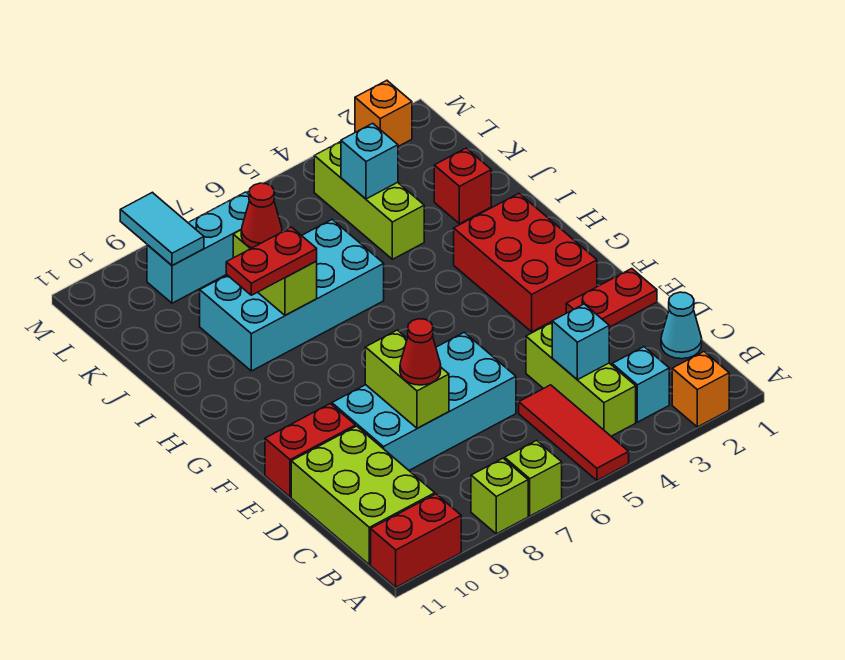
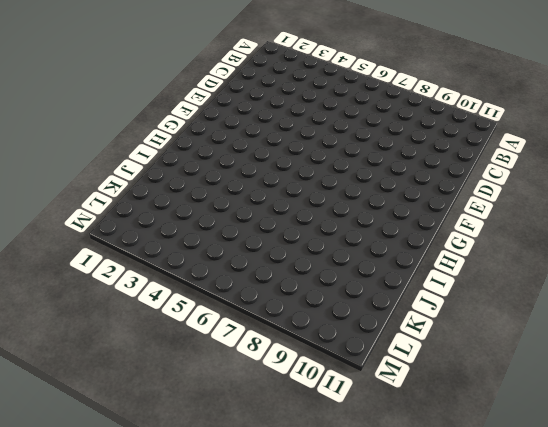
none -> orange brick A2 level 1
none -> red tile A5:C5 level 1
none -> lime brick A7 level 1

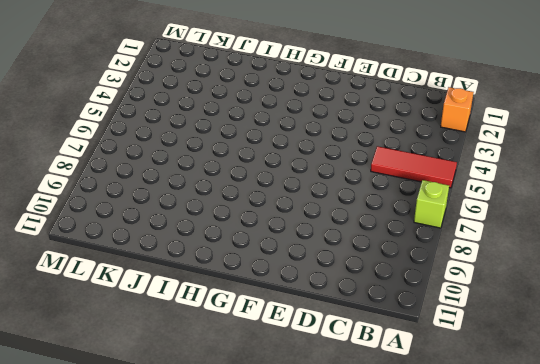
none -> lime brick A8 level 1
none -> red brick A10:A11 level 1
none -> cyan brick B3 level 1

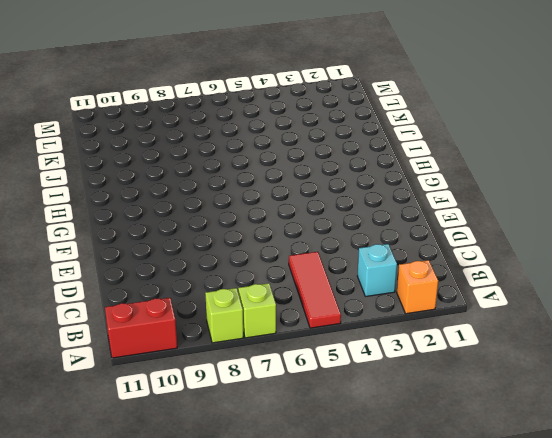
none -> lime brick B4:D4 level 1
none -> lime brick B10:D11 level 1
none -> cyan cone C1 level 1

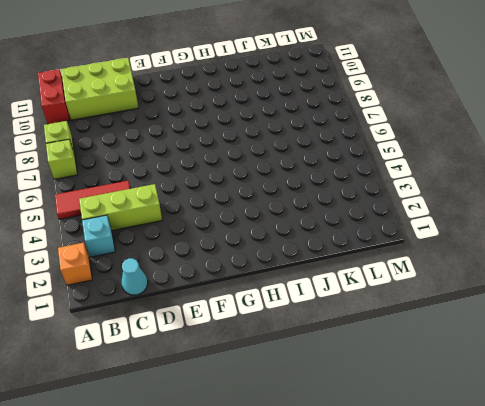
none -> cyan brick D6:E9 level 1
none -> red plate E1:E2 level 1
none -> red brick E10:E11 level 1

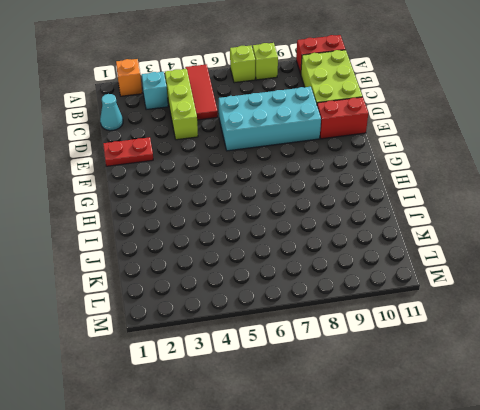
none -> red brick F2:H3 level 1
none -> cyan brick I6:J9 level 1
none -> red brick J2 level 1

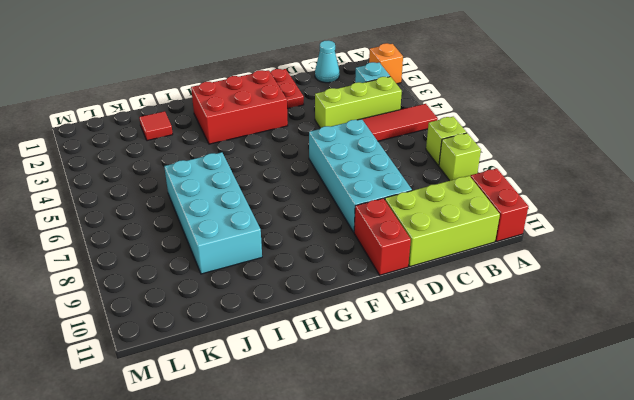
red tile J2 level 1 -> red brick J2 level 1
none -> lime brick J4:L4 level 1
none -> cyan brick L7:L9 level 1
none -> orange brick M2 level 1

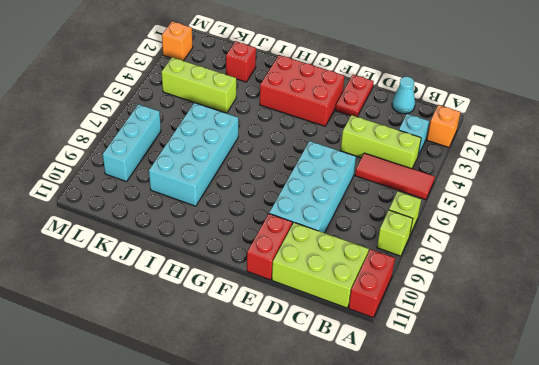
none -> cyan brick C4 level 2
none -> lime brick D8:E8 level 2
none -> lime brick I8:J8 level 2

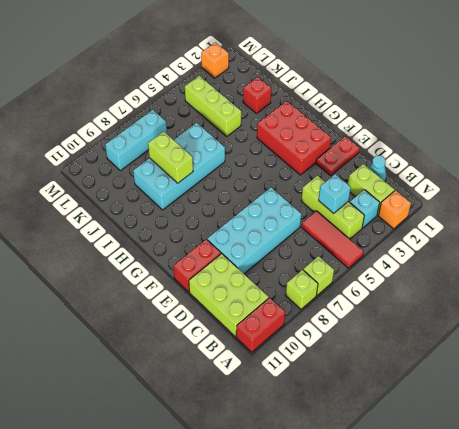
lime brick B2:C2 level 1 -> lime brick D8:E8 level 2
none -> cyan brick K4 level 2
none -> cyan tile L9:M9 level 2
none -> red cone D8 level 3

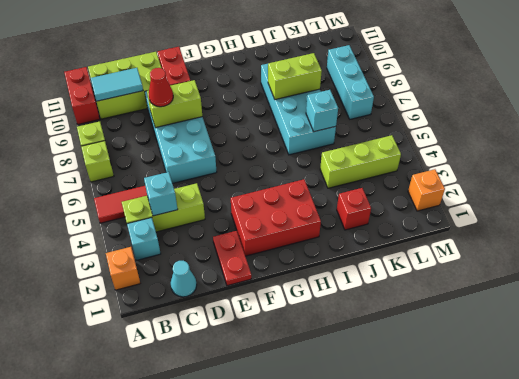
cyan tile B10:C10 level 2 -> cyan tile L9:M9 level 2
cyan brick J6 level 2 -> cyan brick K4 level 2
none -> red plate I8:I9 level 3
none -> red cone J8 level 3

